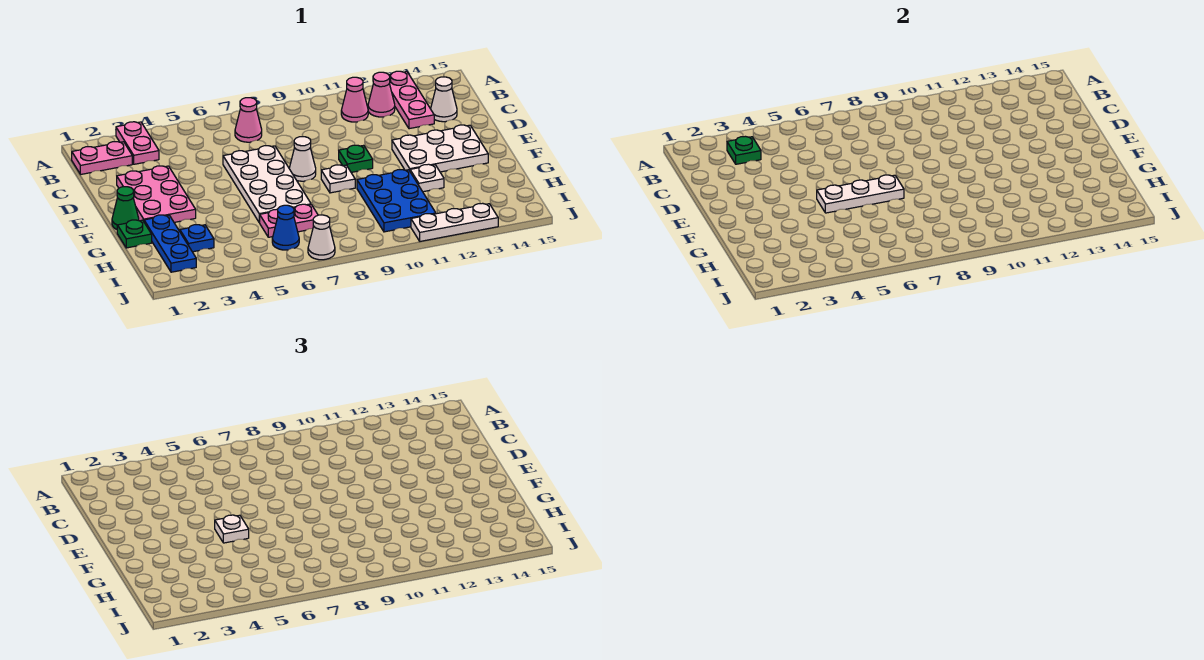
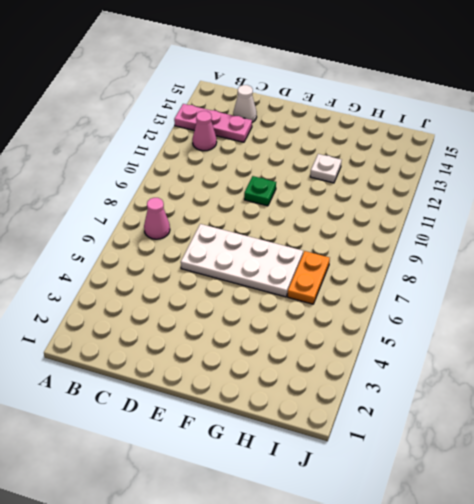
orange plate H6:H7 level 1 -> pink plate H6:H7 level 1
none -> pink plate A3:B3 level 1
none -> pink plate B1:B2 level 1
none -> pink cone B11 level 1

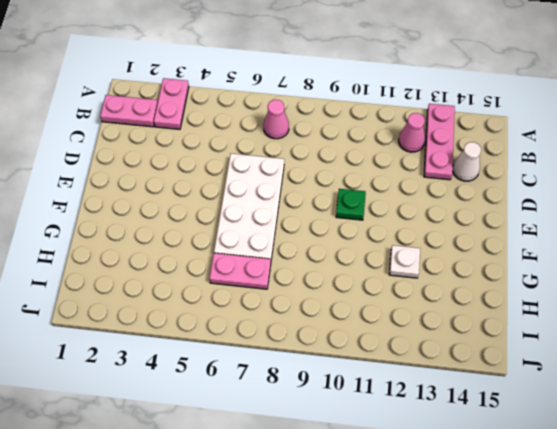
none -> pink cone B11 level 1
none -> pink plate D2:F3 level 1
none -> white cone E8 level 1

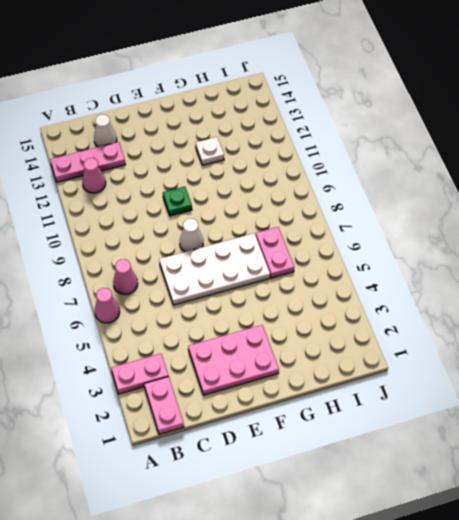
pink cone A6 level 1 -> pink cone B11 level 1
none -> white plate E12:F14 level 1
none -> green cone F1 level 1
none -> white plate F9 level 1

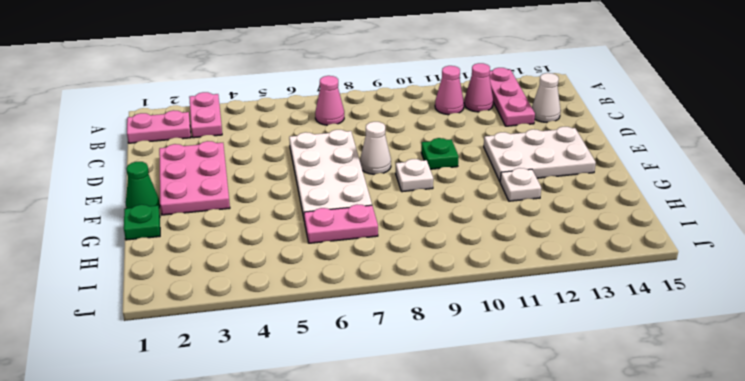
none -> blue plate G2:I2 level 1
none -> blue plate G10:I11 level 1
none -> blue plate H3 level 1

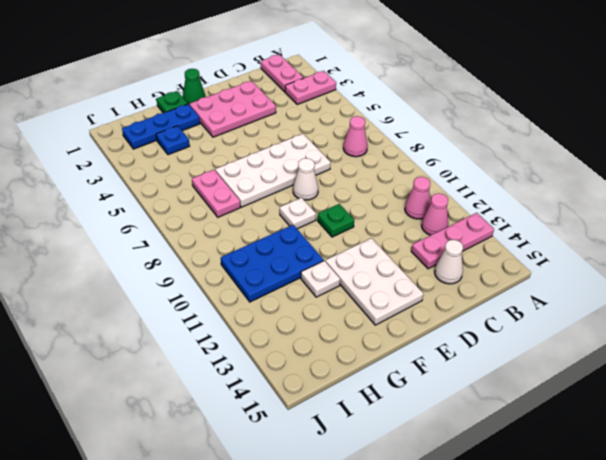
none -> blue cone I6 level 1
none -> white cone J7 level 1
none -> white plate J11:J13 level 1

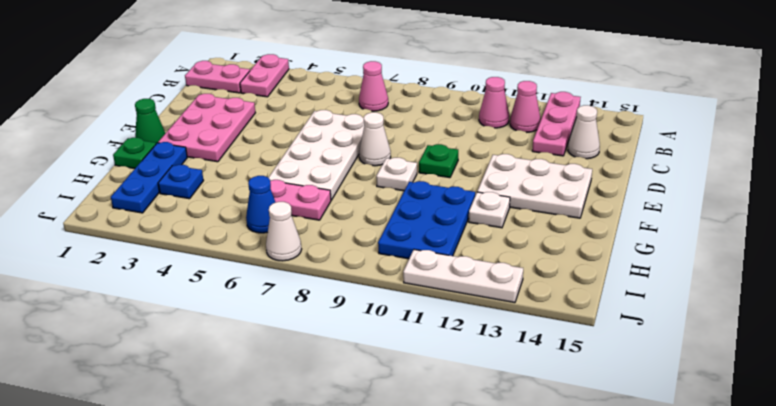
none -> green plate B3 level 2
none -> white plate F5:F7 level 2
none -> white plate F5 level 3

